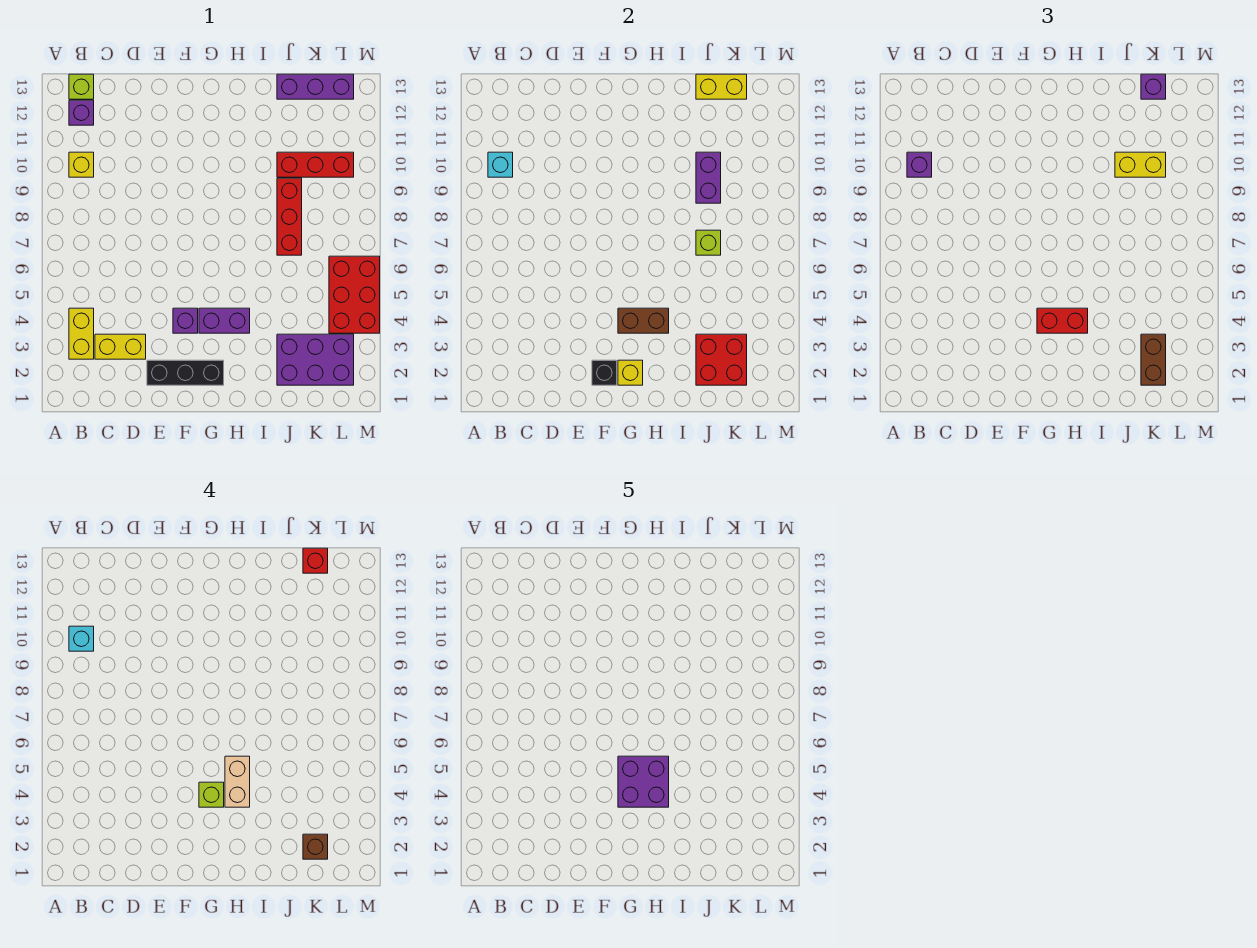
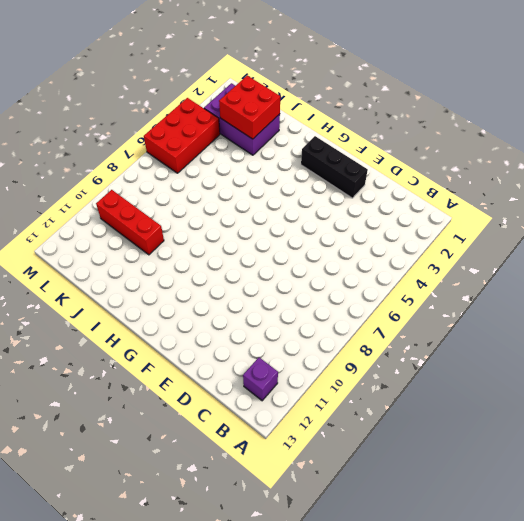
none -> yellow brick B3:B4 level 1
none -> yellow brick B10 level 1
none -> lime brick B13 level 1
none -> yellow brick C3:D3 level 1

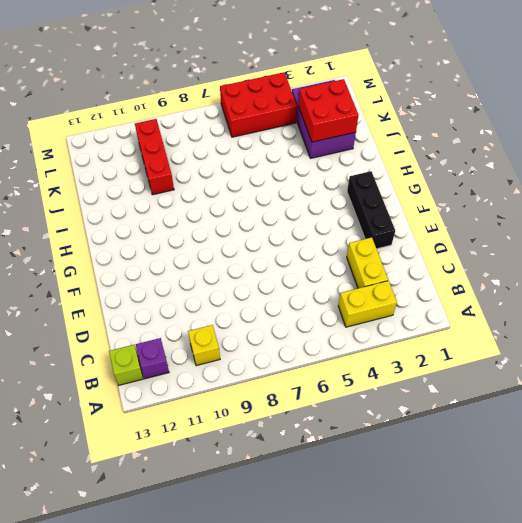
none -> purple brick F4 level 1
none -> purple brick G4:H4 level 1
none -> red brick J7:J9 level 1
none -> purple brick J13:L13 level 1

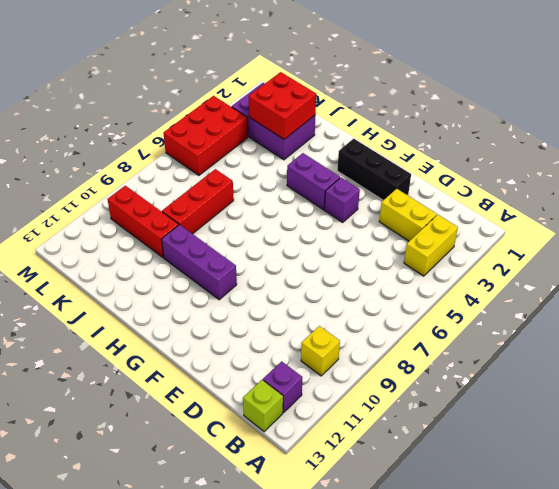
purple brick G10:I10 level 1 -> purple brick J13:L13 level 1
none -> cyan brick B10 level 2
none -> black brick F2 level 2
none -> yellow brick G2 level 2
none -> brown brick G4:H4 level 2

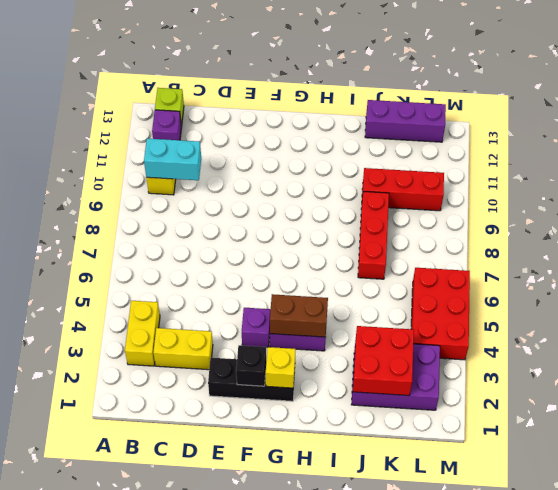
cyan brick B10:C10 level 2 -> cyan brick B10 level 2
none -> lime brick J7 level 2
none -> purple brick J9:J10 level 2
none -> yellow brick J13:K13 level 2
none -> purple brick B10 level 3

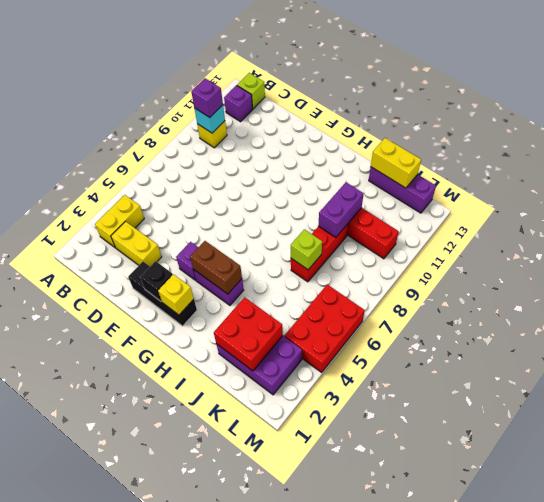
none -> red brick G4:H4 level 3
none -> yellow brick J10:K10 level 3
none -> brown brick K2:K3 level 3
none -> purple brick K13 level 3

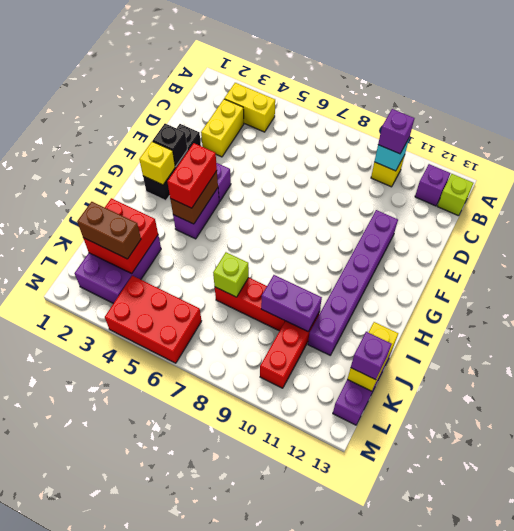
purple brick E11:J11 level 1 -> none
none -> yellow brick J10:K10 level 3
none -> cyan brick B10 level 4
none -> lime brick G4 level 4
none -> tan brick H4:H5 level 4

